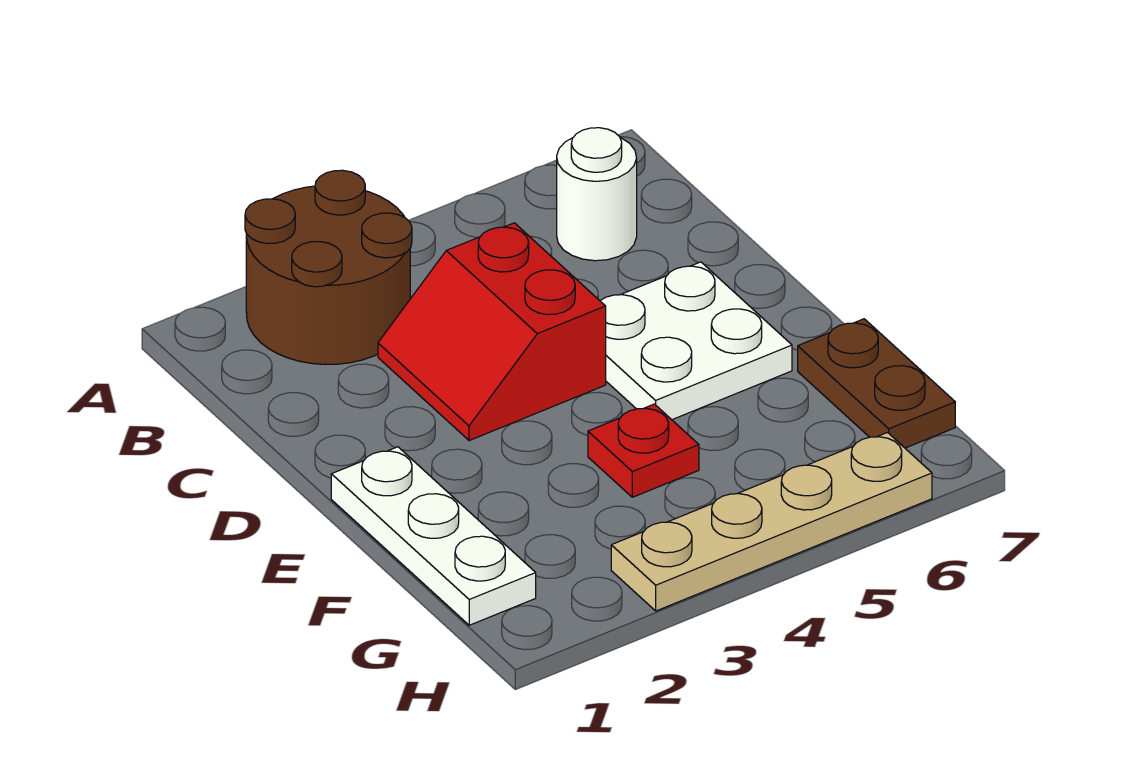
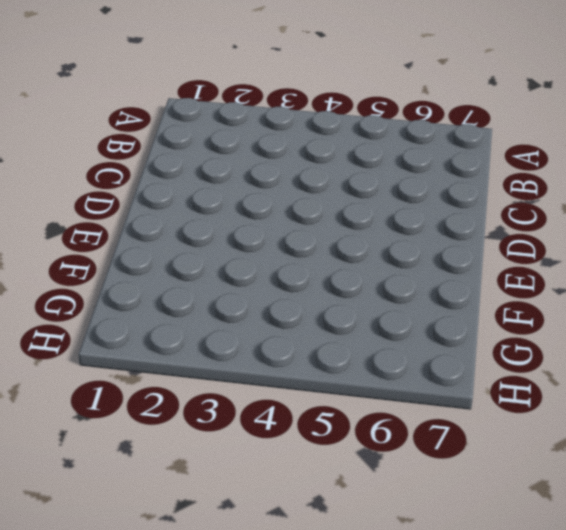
none -> brown round brick A2:B3 level 1
none -> white round brick B6 level 1

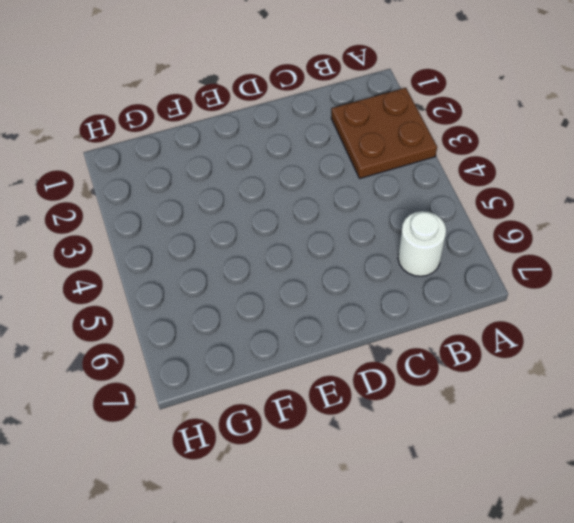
brown plate A2:B3 level 1 -> brown round brick A2:B3 level 1
none -> red slope C3:D4 level 1 top 4
none -> white plate D5:E6 level 1

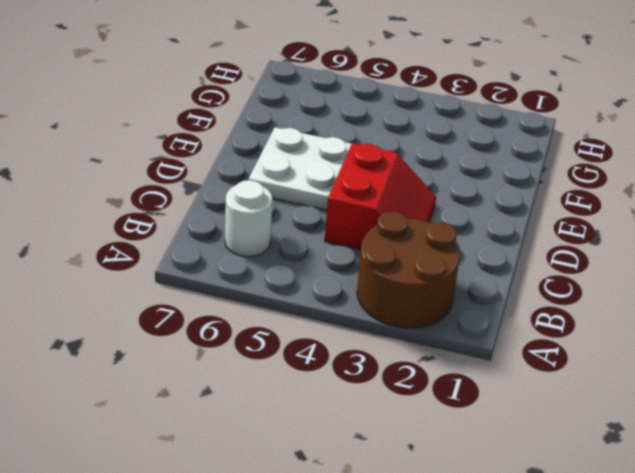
none -> white plate E1:G1 level 1
none -> red plate F4 level 1

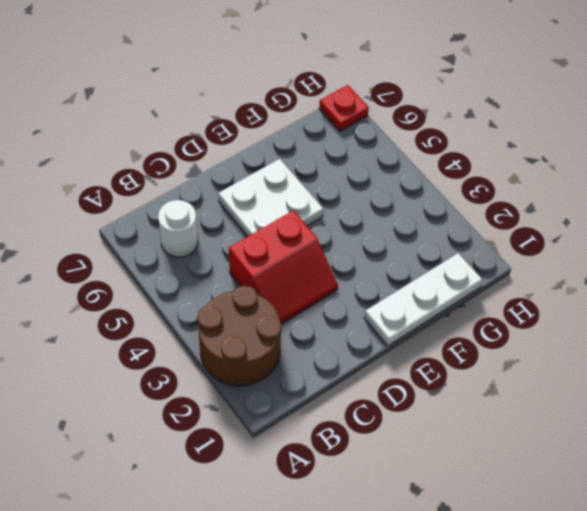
red plate H7 level 1 -> red plate F4 level 1
none -> brown plate F7:G7 level 1
none -> tan plate H3:H6 level 1

